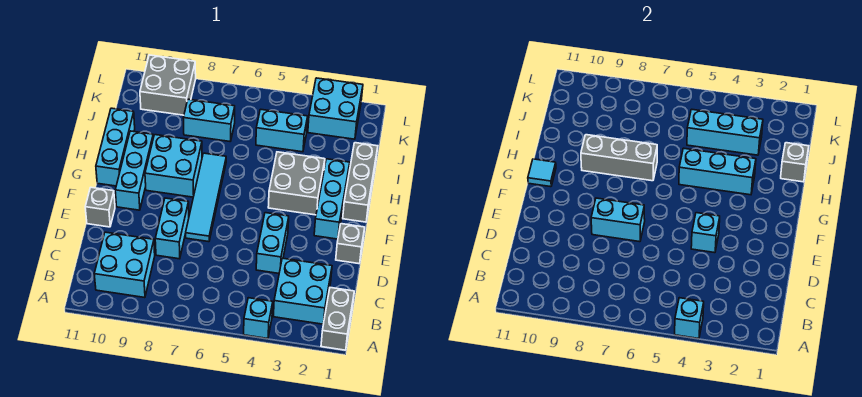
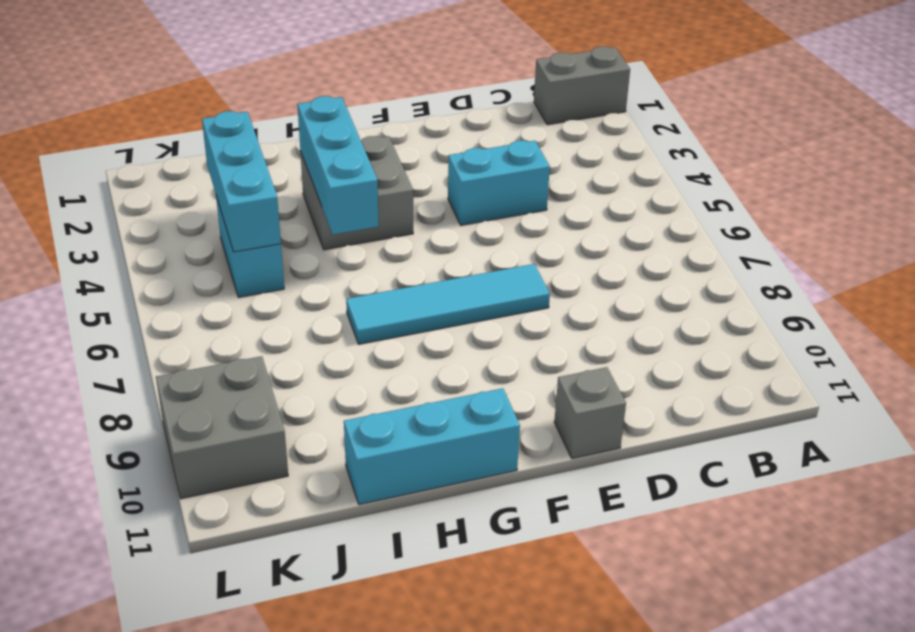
none -> cyan brick A4 level 1
none -> cyan brick B2:C3 level 1
none -> cyan brick B9:C10 level 1

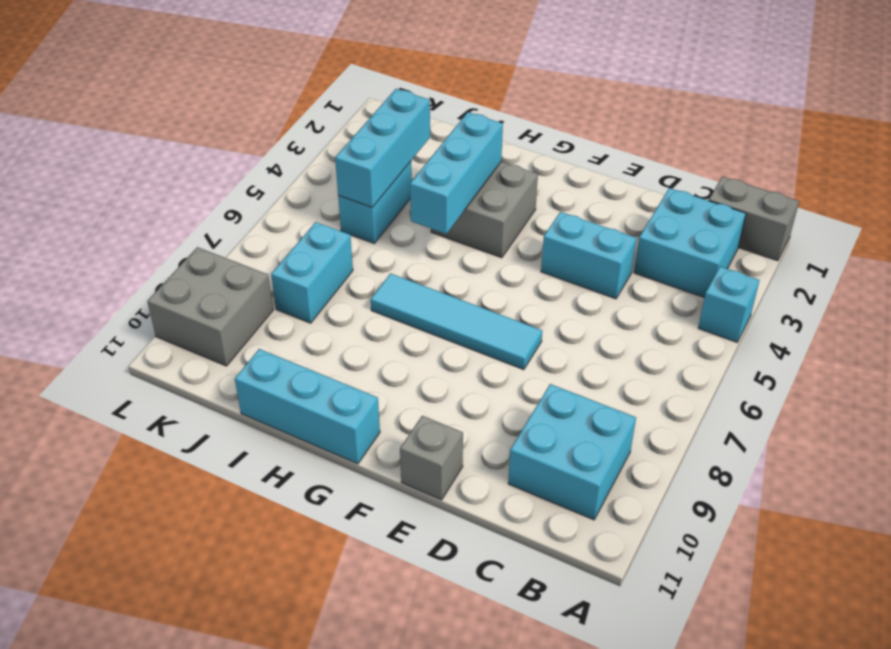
none -> cyan brick D8:E8 level 1
none -> grey brick E1 level 1
none -> cyan brick F2:H2 level 1

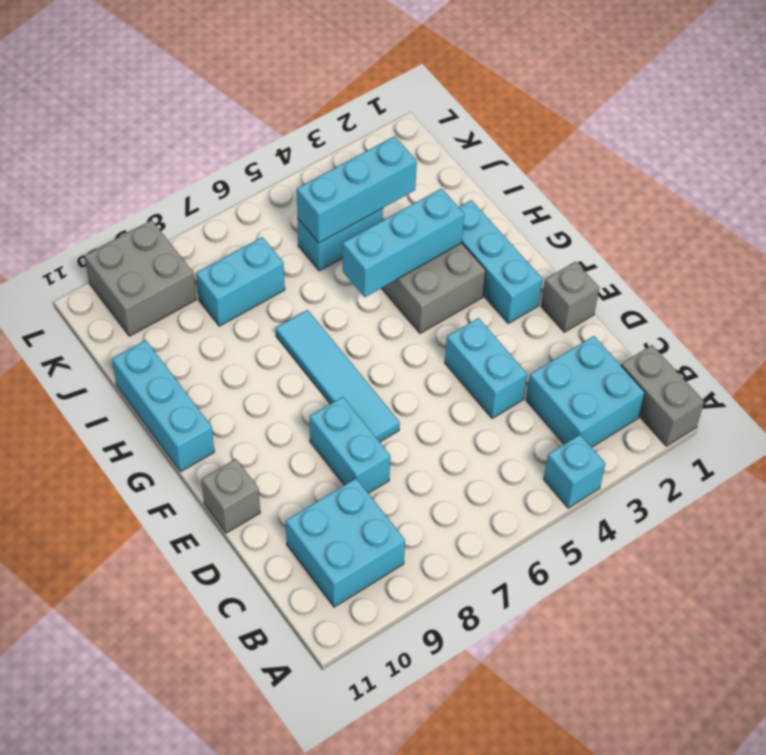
none -> cyan brick F10:H10 level 1
none -> grey brick G1:I1 level 1
none -> cyan brick G8:H9 level 1

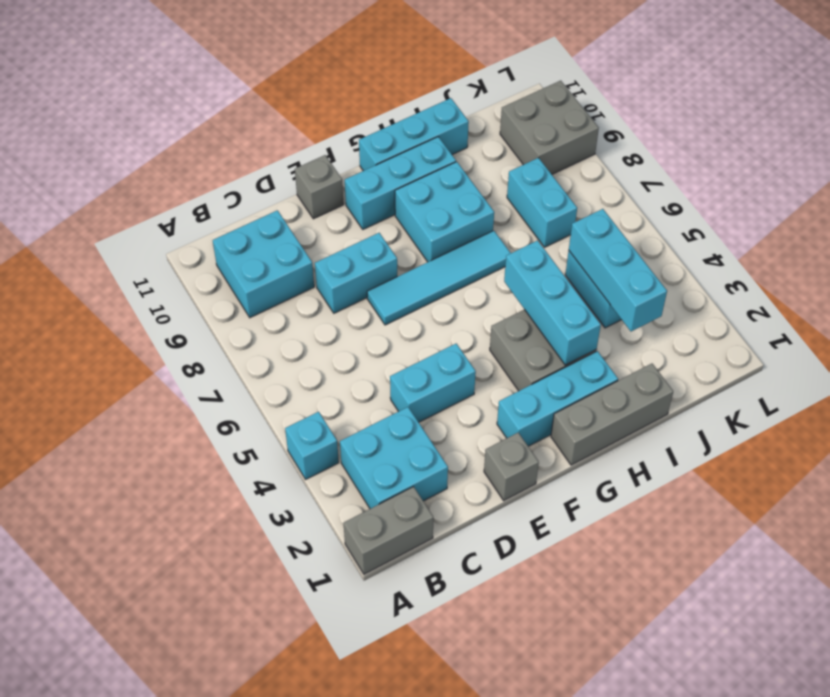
none -> cyan brick K2:L3 level 1
none -> cyan brick A4 level 2
none -> cyan brick E4 level 2

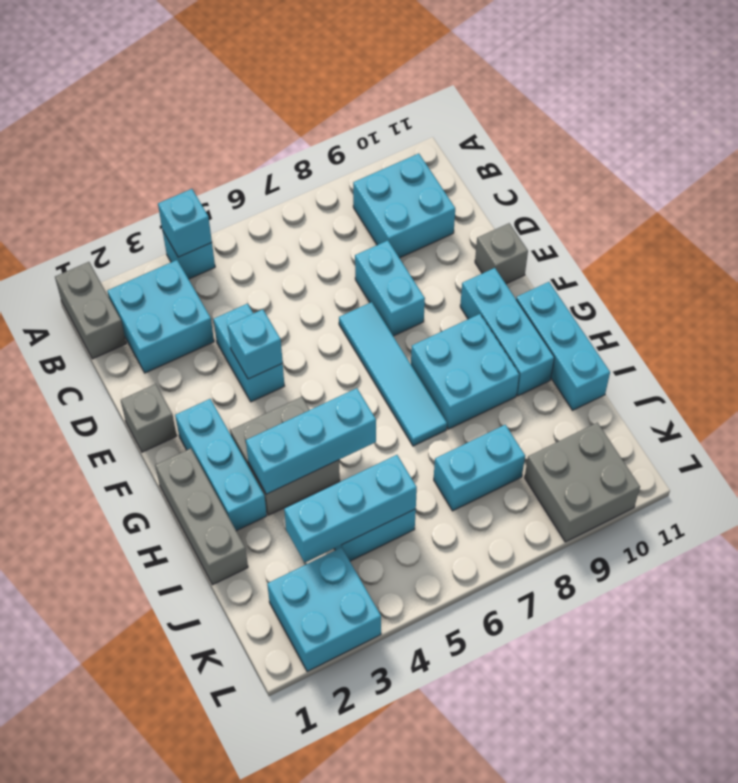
none -> cyan brick E7:E8 level 2
none -> cyan tile G11 level 2
none -> grey brick H7:H9 level 2

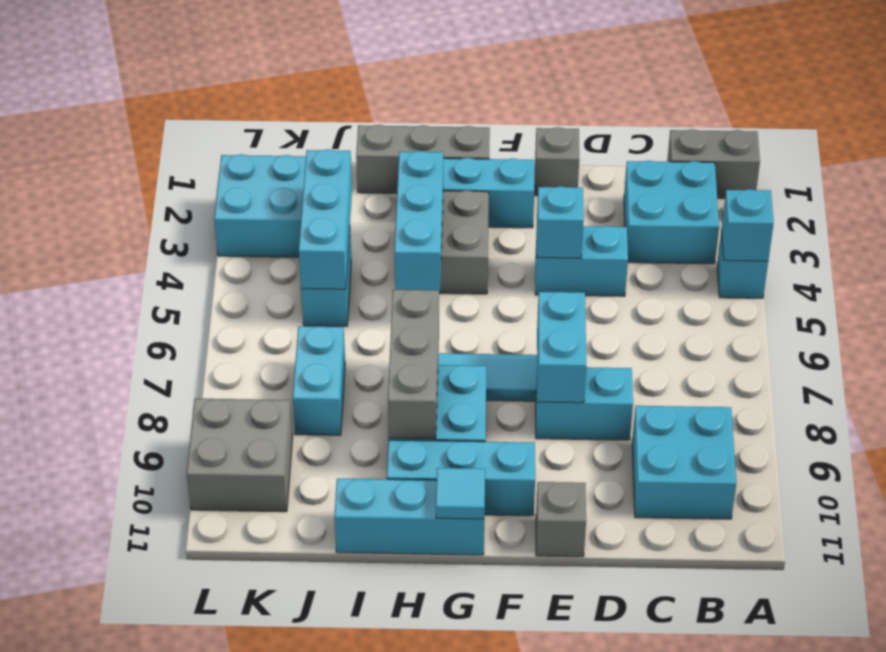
none -> grey brick I1 level 2

